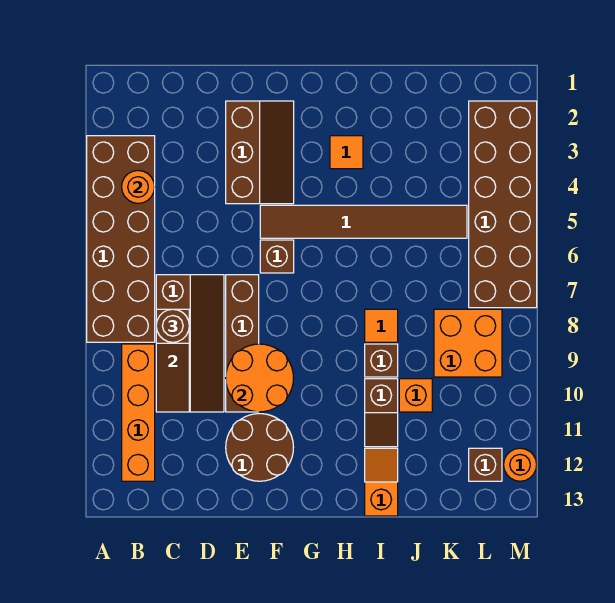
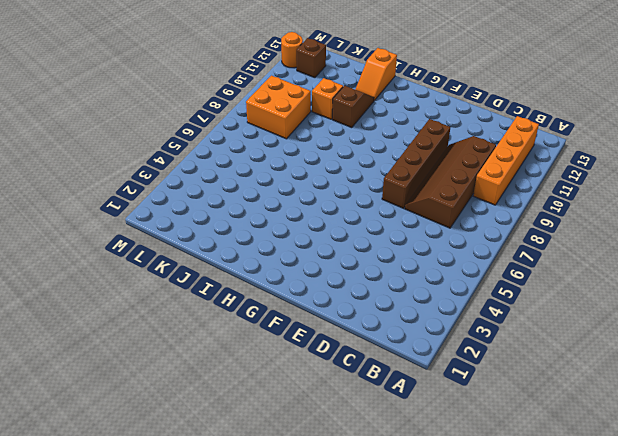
none -> brown brick A3:B8 level 1
none -> brown slope E2:F4 level 1 top E
none -> brown round brick E11:F12 level 1

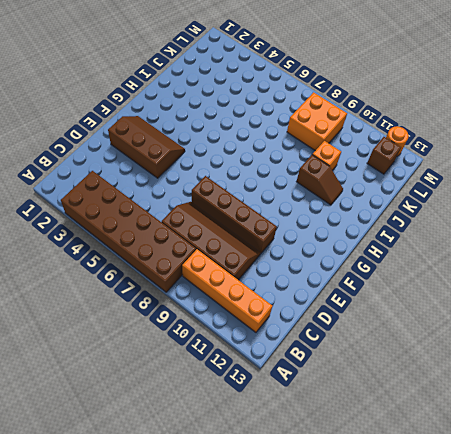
none -> brown round brick E11:F12 level 1
none -> brown tile F5:K5 level 1
none -> brown brick F6 level 1

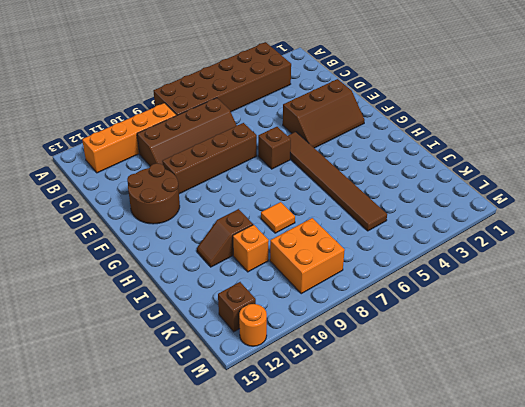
none -> orange tile H3 level 1
none -> brown brick I9 level 1
none -> orange slope I12:I13 level 1 top 13

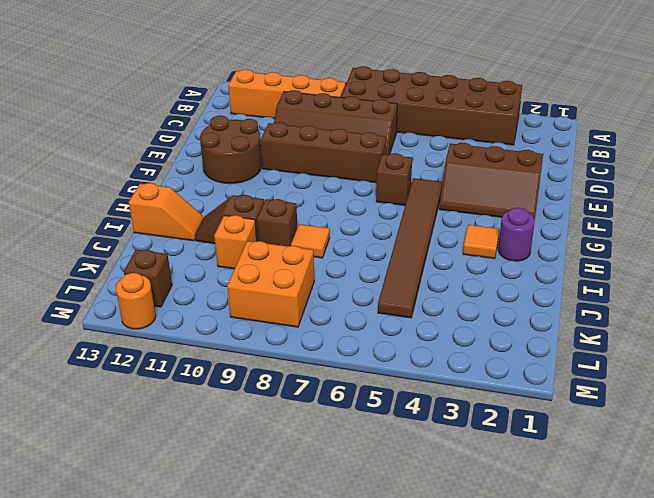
purple round brick H2 level 1 -> none
none -> brown brick L2:M7 level 1
none -> orange round brick B4 level 2
none -> brown slope C8:C10 level 2 top 8

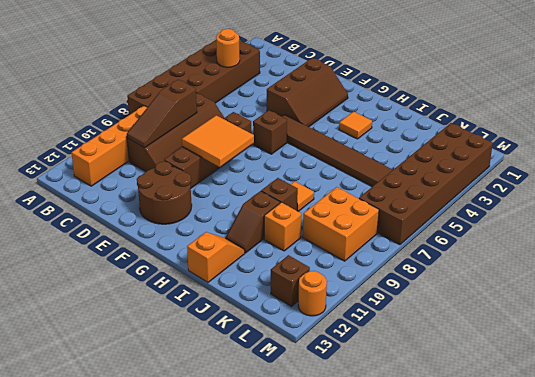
orange tile E8:F9 level 2 -> orange round brick E9:F10 level 2
none -> brown round brick C8 level 3

